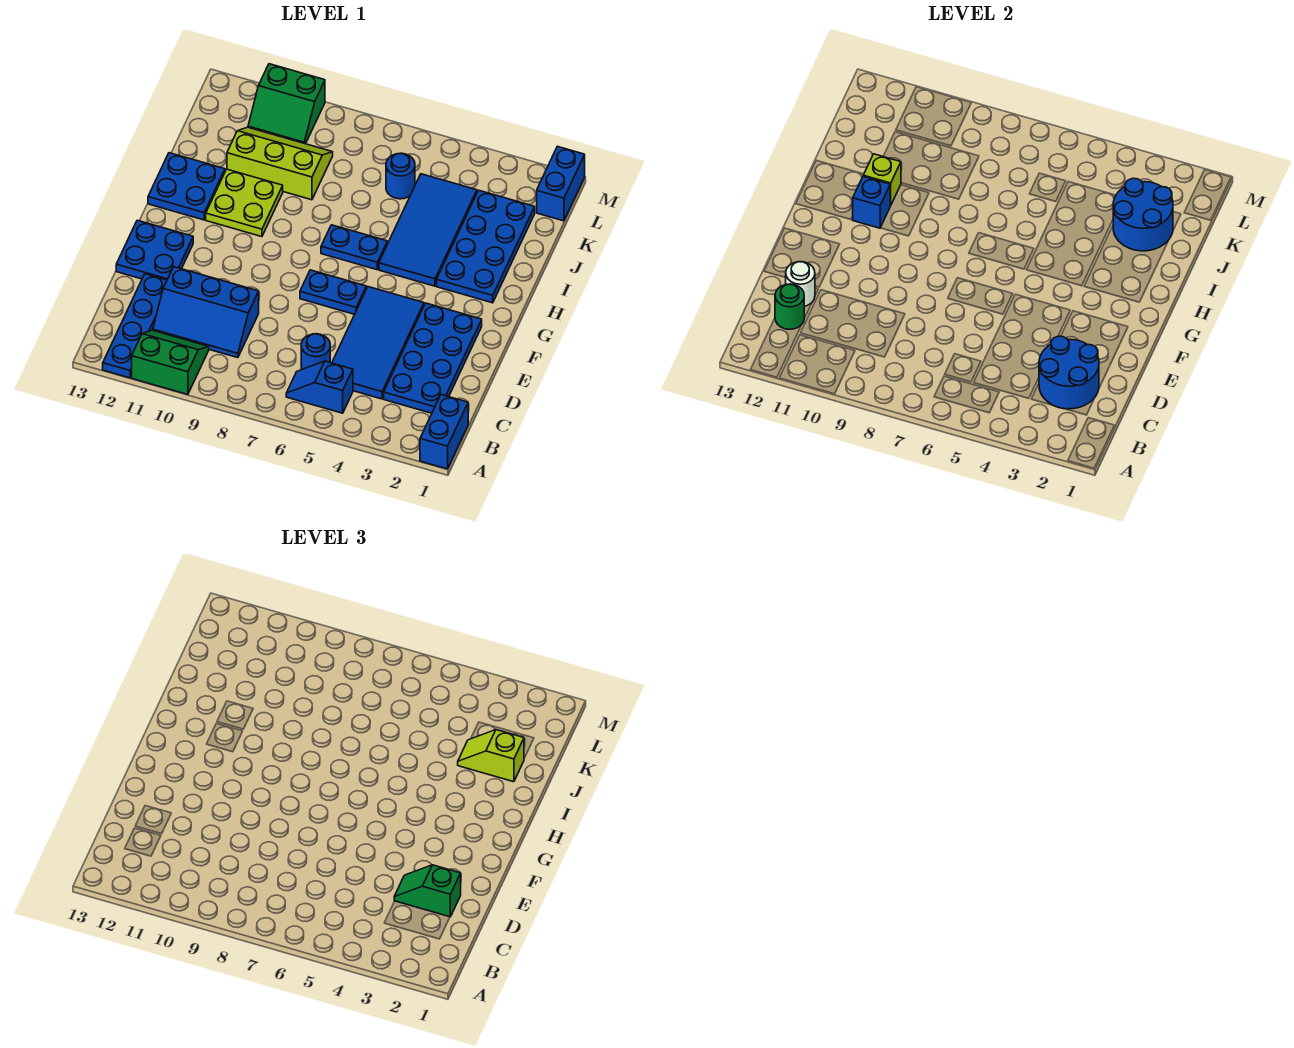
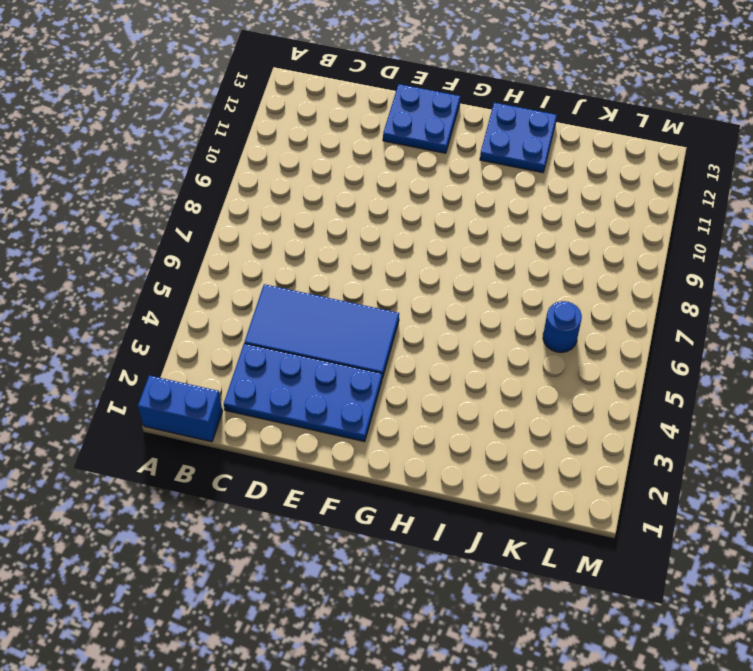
none -> green slope A10:B11 level 1 top A
none -> blue plate A12:D12 level 1
none -> blue slope B5:B6 level 1 top 5

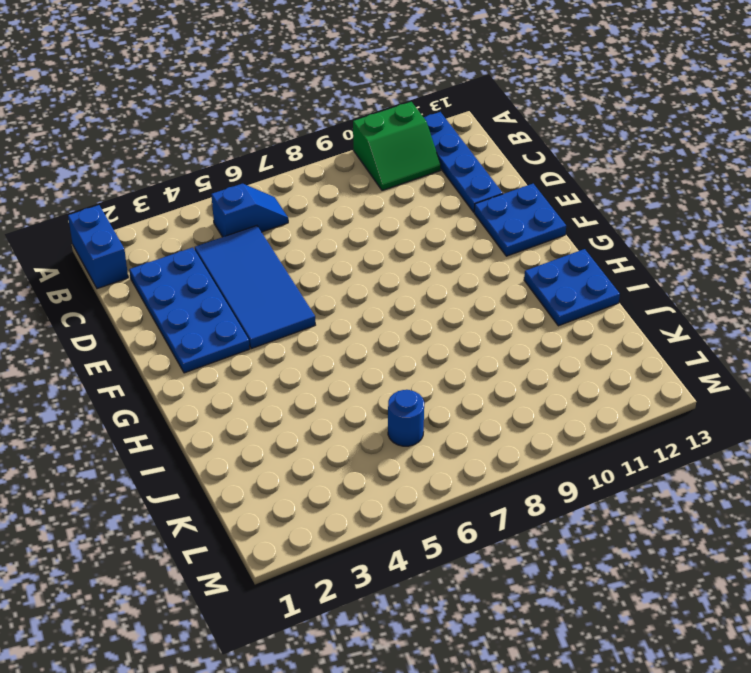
none -> blue round brick C6 level 1
none -> blue slope C9:D11 level 1 top D
none -> blue plate F6:F7 level 1

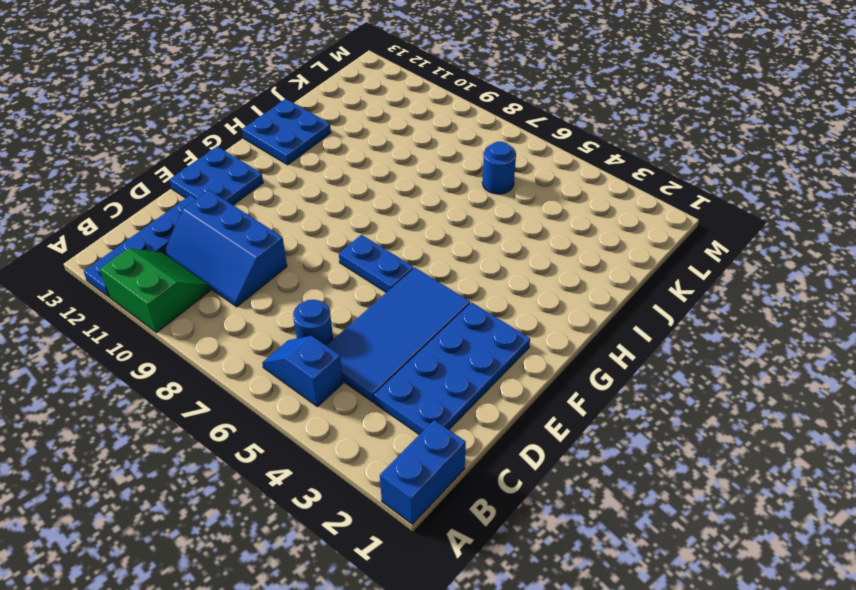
none -> blue plate H2:K3 level 1
none -> blue tile H4:K5 level 1
none -> blue plate H6:H7 level 1

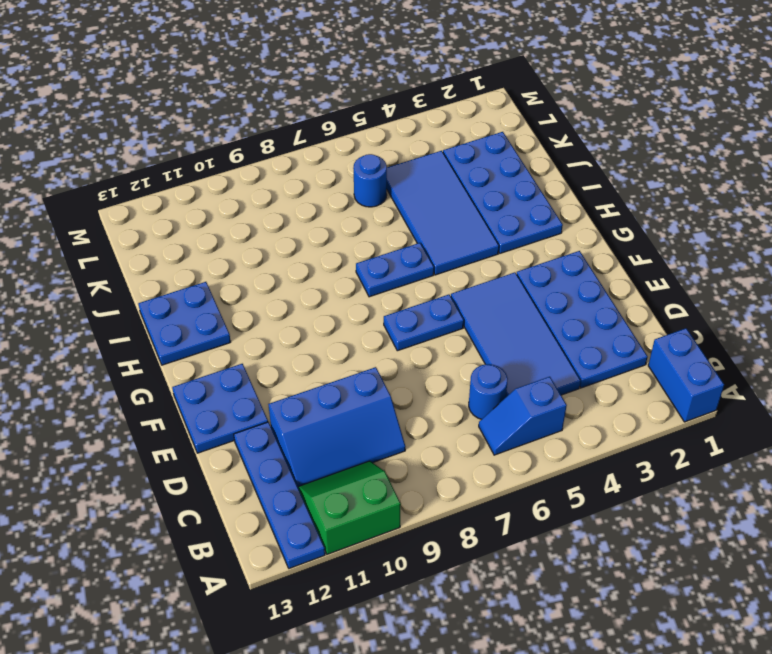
none -> lime plate H10:I11 level 1
none -> lime slope J9:K11 level 1 top J
none -> blue brick L1:M1 level 1

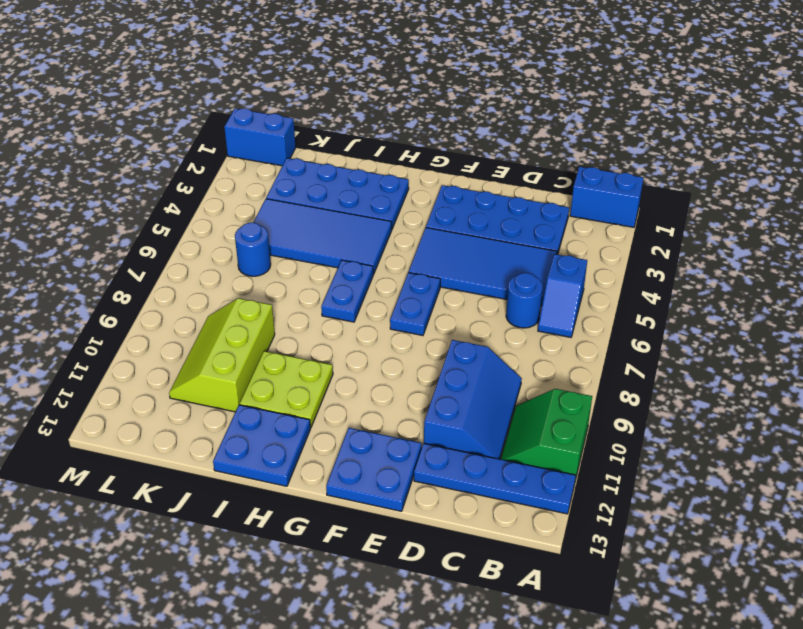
none -> green slope L10:M11 level 1 top M
none -> blue round brick C2:D3 level 2
none -> green round brick C12 level 2

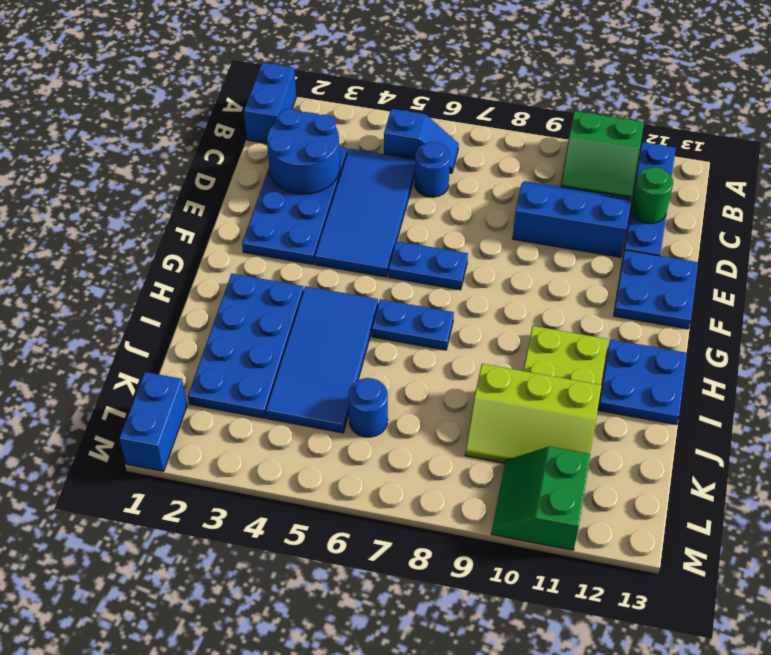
green slope L10:M11 level 1 top 11 -> green slope L10:M11 level 1 top M
none -> white round brick D12 level 2
none -> blue brick H11 level 2
none -> lime brick I11 level 2

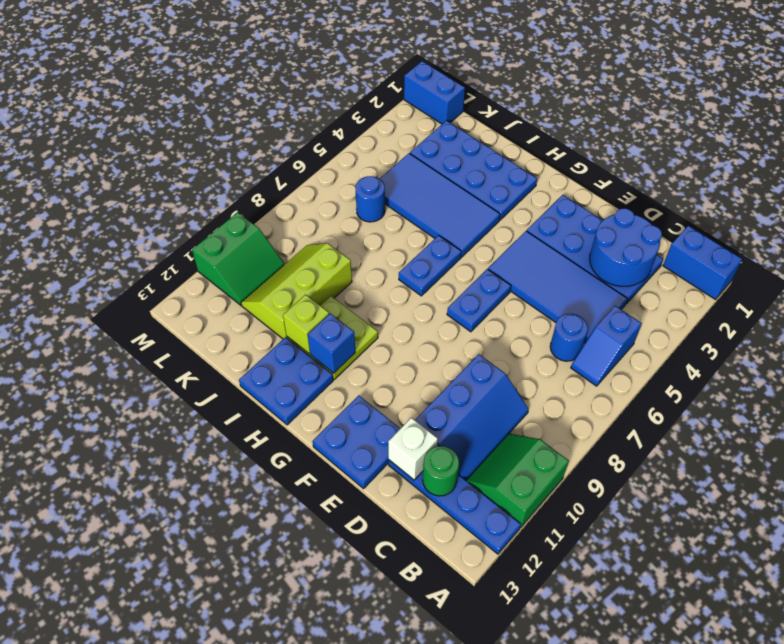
white brick D12 level 2 -> white round brick D12 level 2
none -> blue round brick J2:K3 level 2
none -> green slope D2:D3 level 3 top 2
none -> lime slope J2:J3 level 3 top 2

